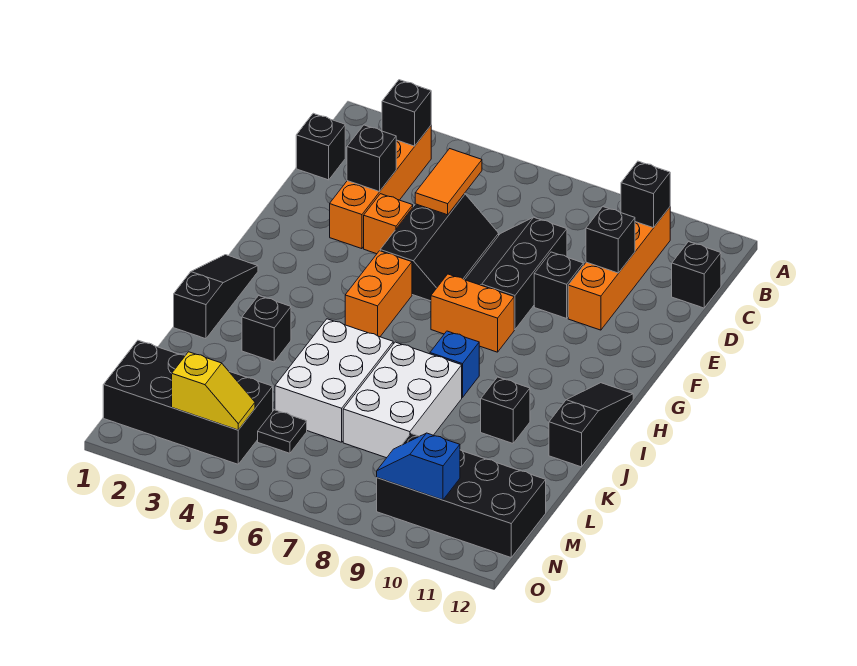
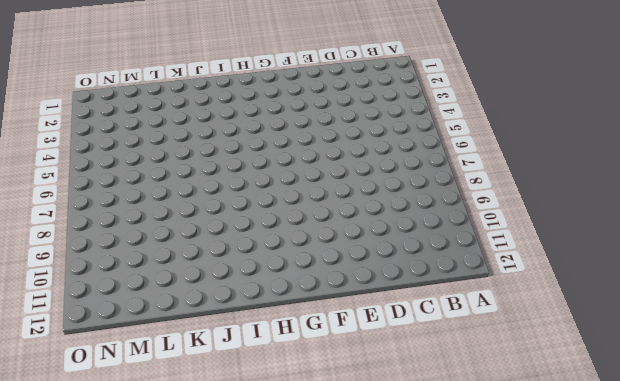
none -> orange brick B3:E3 level 1
none -> orange brick B10:E10 level 1
none -> black brick C1 level 1

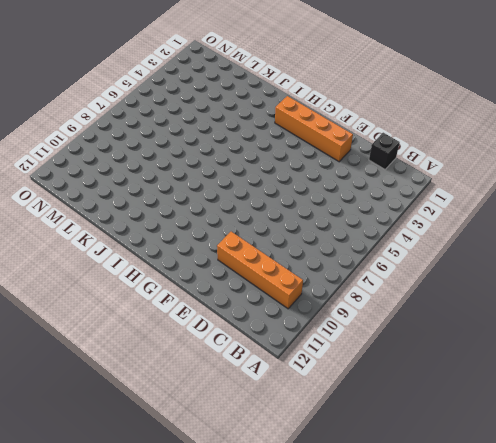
orange brick E2:H2 level 1 -> orange brick B3:E3 level 1
none -> black brick C12 level 1
none -> black slope D5:F6 level 1 top 5
none -> black slope D7:F8 level 1 top 8

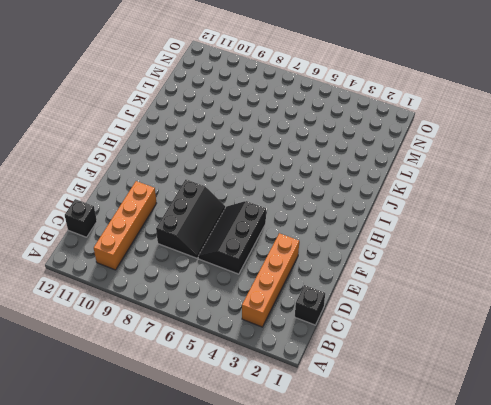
none -> orange brick E4 level 1
none -> black brick E9 level 1
none -> orange brick G5:H5 level 1

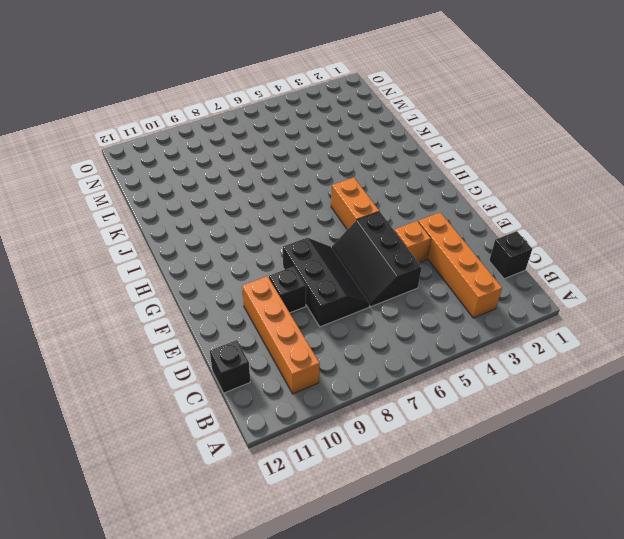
none -> orange brick G7:G8 level 1
none -> black slope H1:J1 level 1 top J
none -> black slope H12:J12 level 1 top J

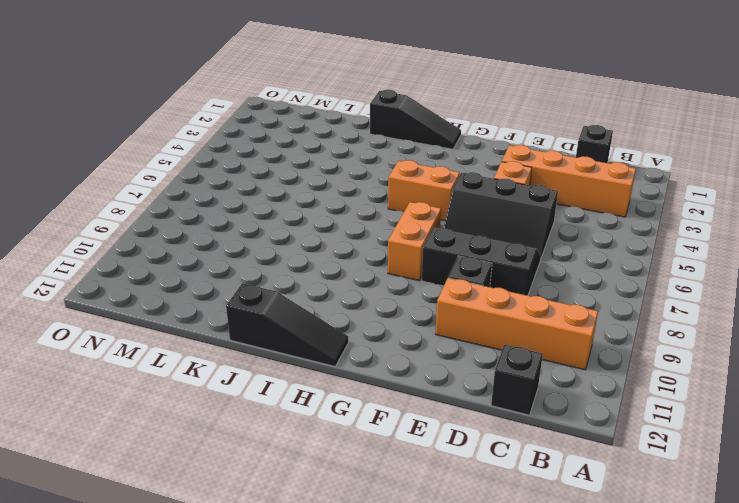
none -> blue brick I8 level 1
none -> black brick J3 level 1
none -> white brick J5:L6 level 1

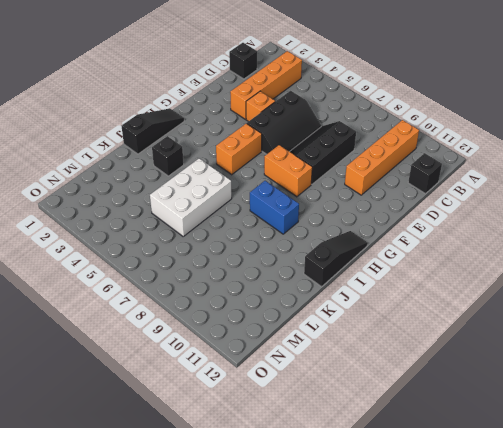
blue brick I8:I9 level 1 -> blue brick I8 level 1
none -> black brick E9 level 1
none -> white brick J7:L8 level 1
none -> black brick J10 level 1

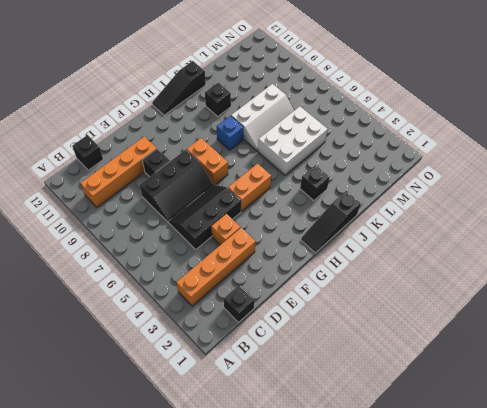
white slope J7:L8 level 1 top 8 -> white brick J7:L8 level 1
none -> black brick M1:N4 level 1
none -> black plate M5 level 1
none -> black brick M9:N12 level 1

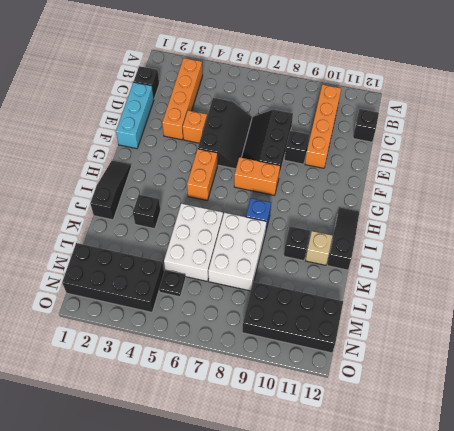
cyan brick D1:F1 level 1 -> none
tan brick J11 level 1 -> none
none -> black brick B3 level 2
none -> black brick B10 level 2
none -> orange tile C5:D5 level 2

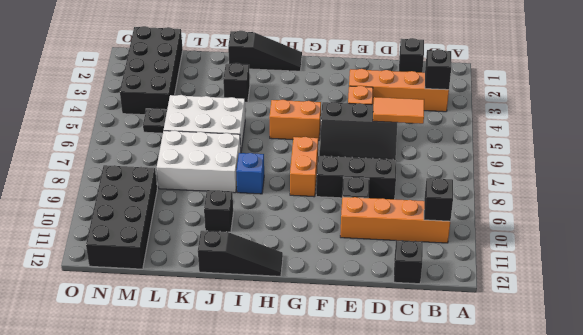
none -> black brick D3 level 2
none -> black brick D10 level 2
none -> yellow slope N3:N4 level 2 top 3

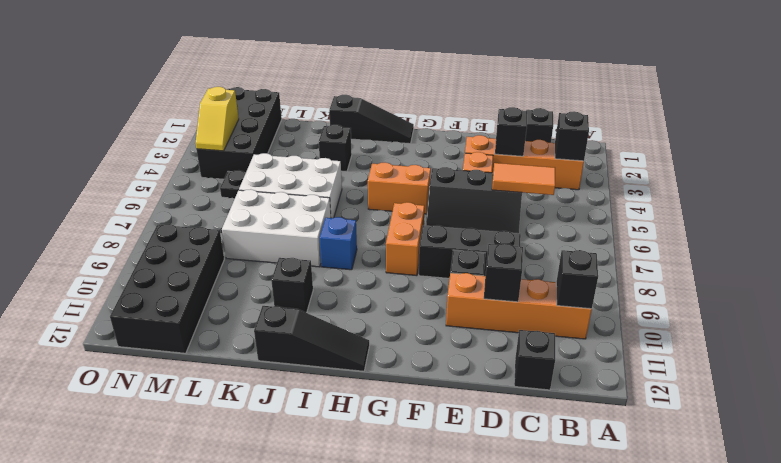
none -> blue slope N9:N10 level 2 top 10

